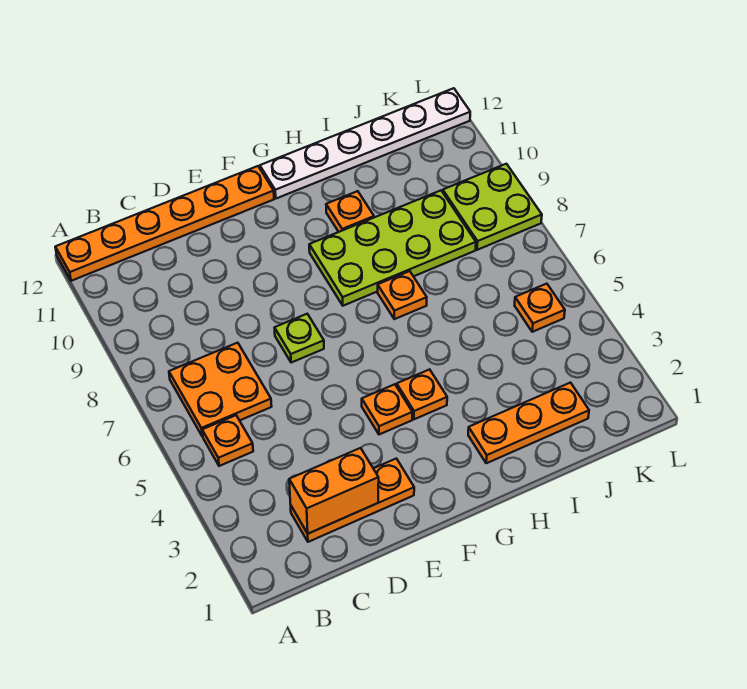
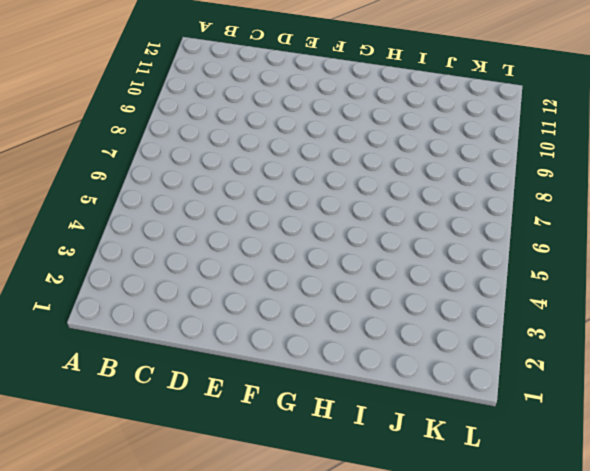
none -> orange plate A12:F12 level 1
none -> orange plate B5 level 1
none -> orange plate B6:C7 level 1

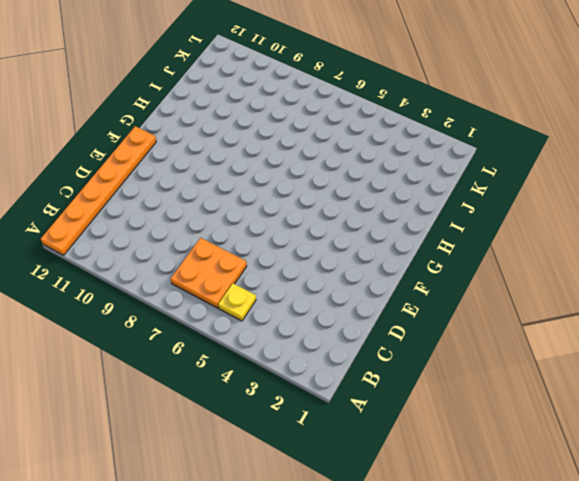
yellow plate B5 level 1 -> orange plate B5 level 1
none -> orange plate C2:E2 level 1
none -> lime plate E7 level 1
none -> orange plate F4 level 1

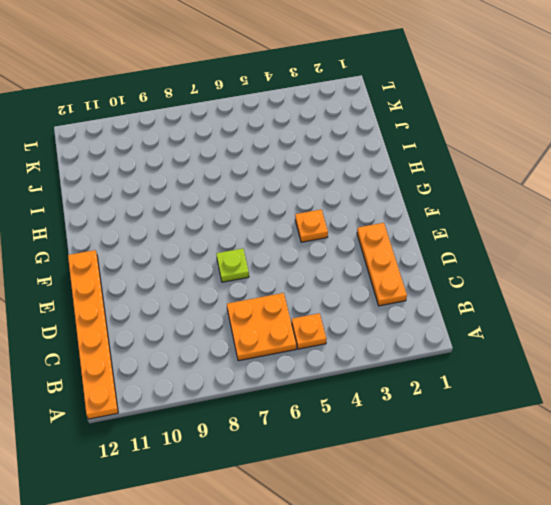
none -> orange plate G4 level 1
none -> lime plate G8:J9 level 1
none -> white plate G12:L12 level 1

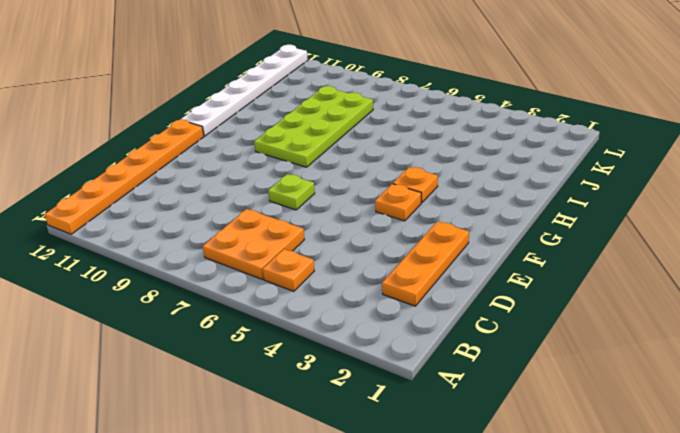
none -> orange plate H2:J2 level 1
none -> orange plate H7 level 1
none -> orange plate H10 level 1

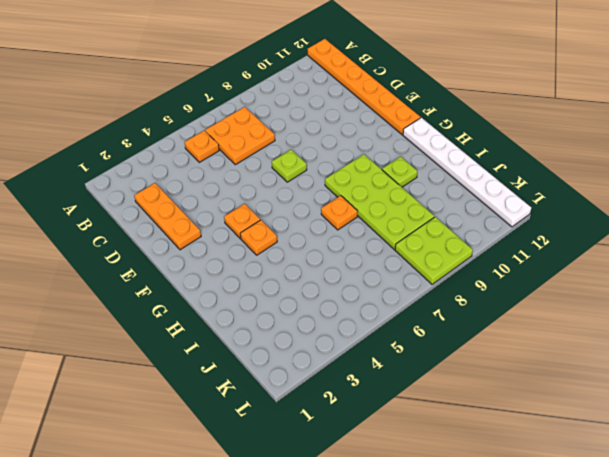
lime plate H10 level 1 -> orange plate H10 level 1
none -> orange plate H2:J2 level 1
none -> orange plate K5 level 1
none -> orange brick C2:D2 level 2

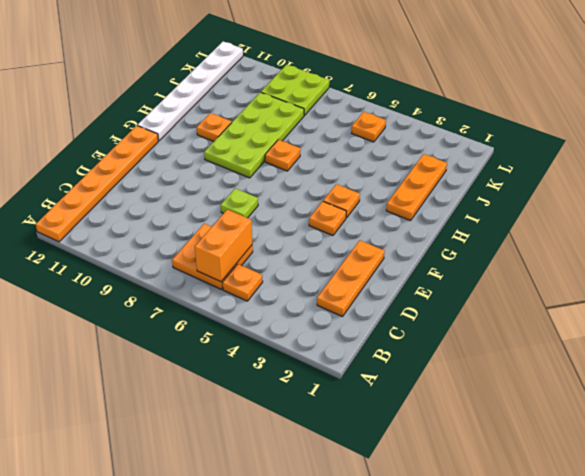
orange brick B6:C6 level 2 -> orange brick C2:D2 level 2

